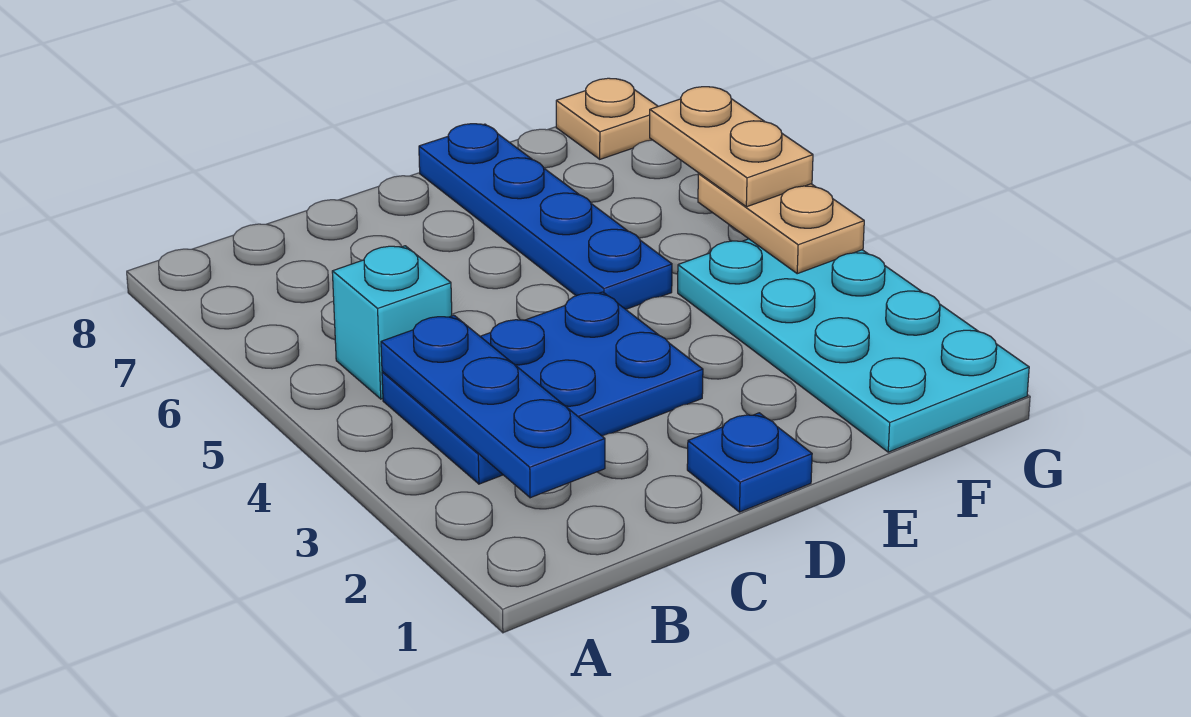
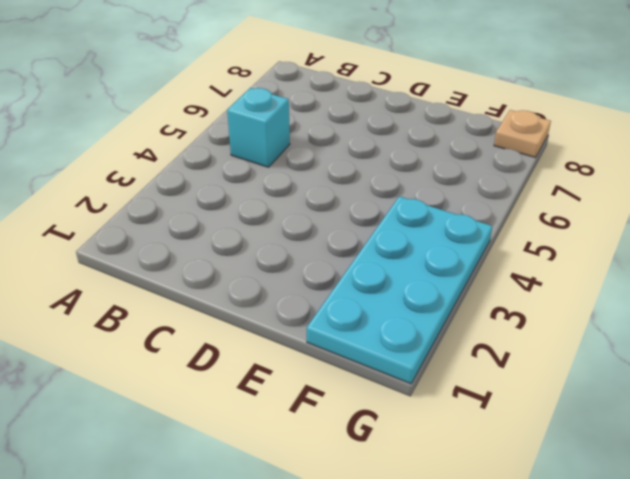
none -> blue plate B3:D4 level 1
none -> blue plate D1 level 1

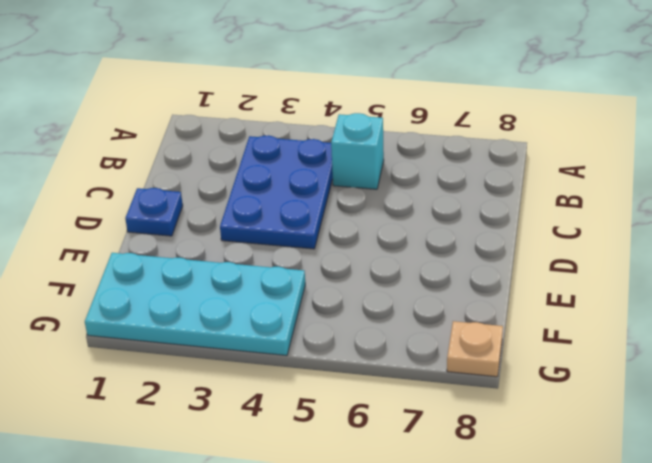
none -> blue plate E5:E8 level 1
none -> blue plate B2:B4 level 2

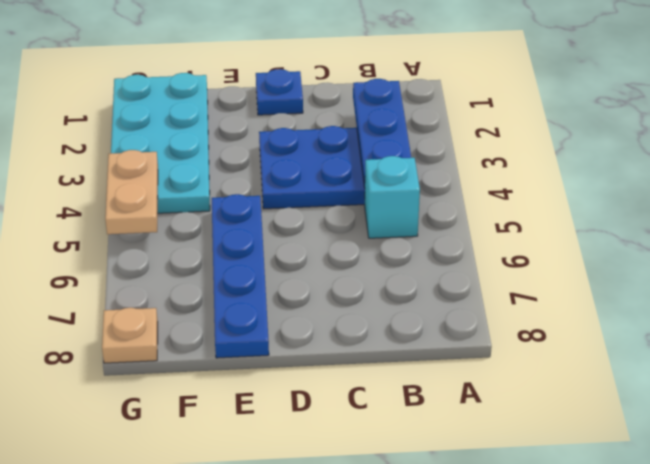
none -> tan plate G5:G6 level 3

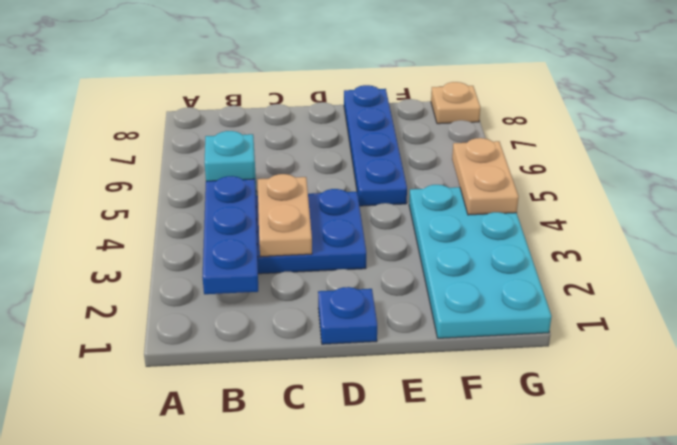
tan plate C3:C4 level 2 -> tan plate G5:G6 level 3

